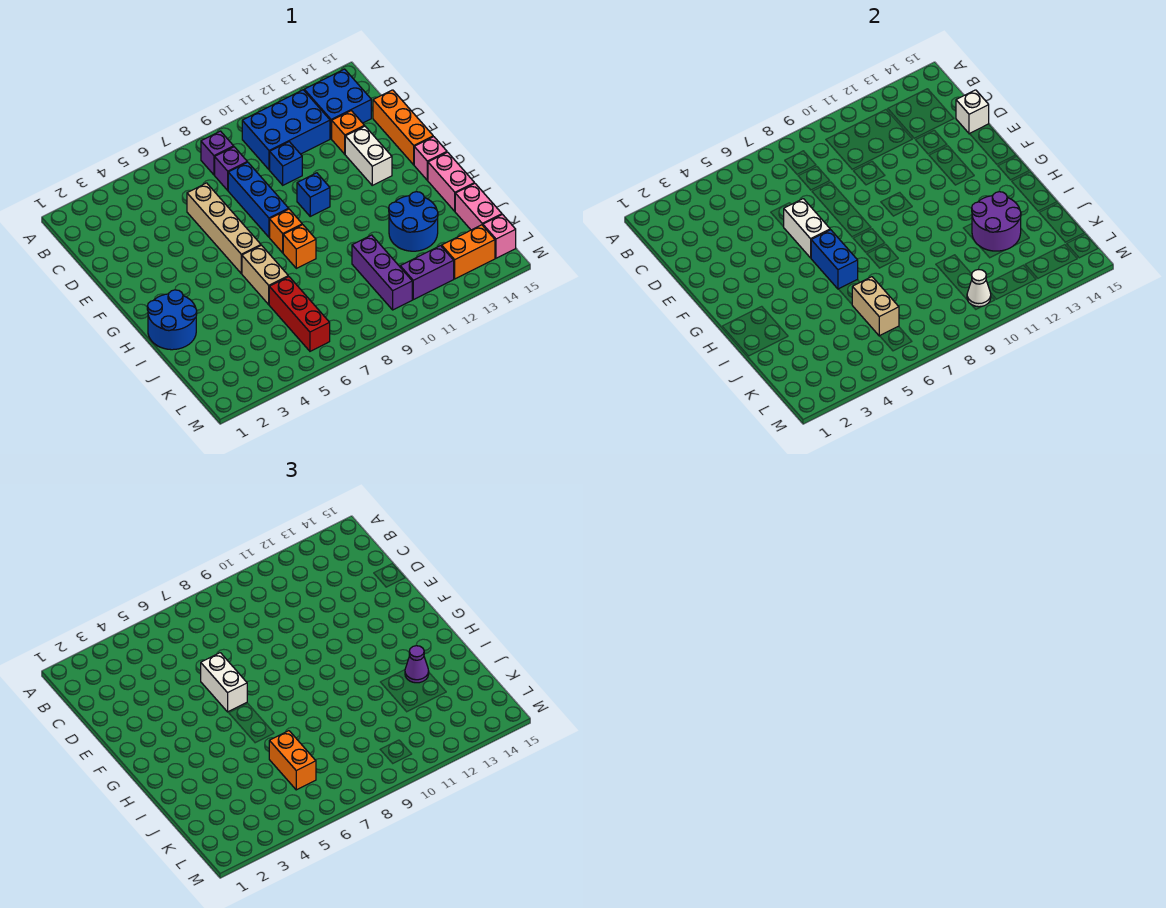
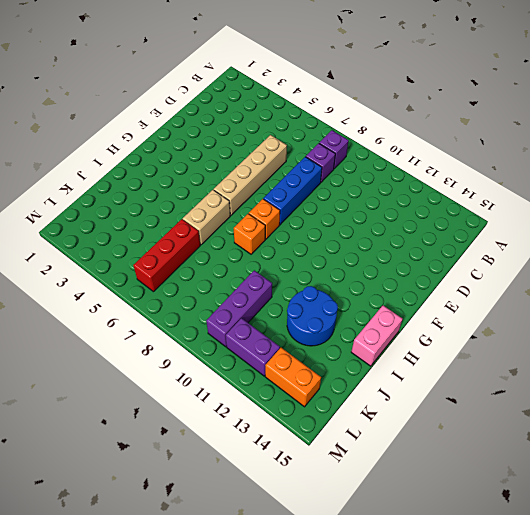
none -> blue brick B10:C12 level 1
none -> blue brick B13:C14 level 1
none -> blue brick D10 level 1
none -> orange brick D13 level 1

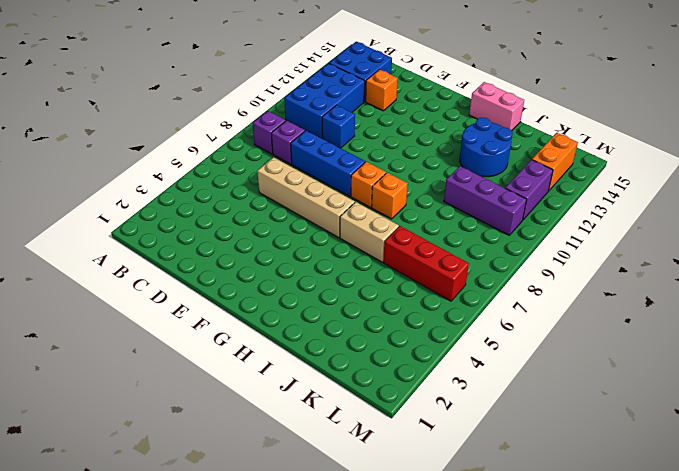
none -> orange brick D15:F15 level 1
none -> white brick E13:F13 level 1
none -> blue brick F10 level 1
none -> pink brick G15 level 1

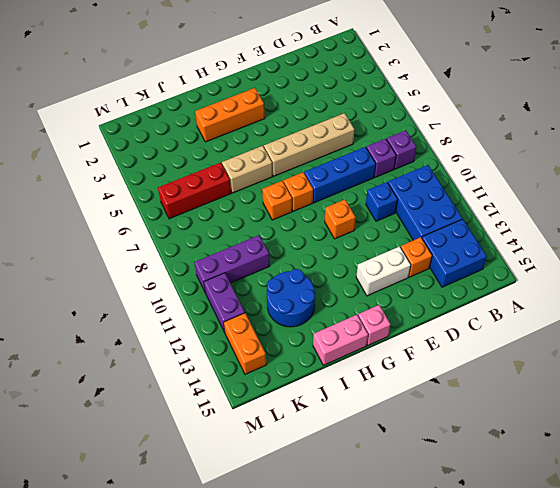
orange brick F10 level 1 -> blue brick F10 level 1
orange brick G3:I3 level 1 -> orange brick D15:F15 level 1
none -> blue round brick H1:I2 level 1
none -> pink brick J15:K15 level 1
none -> pink brick L15 level 1
none -> white brick D15 level 2

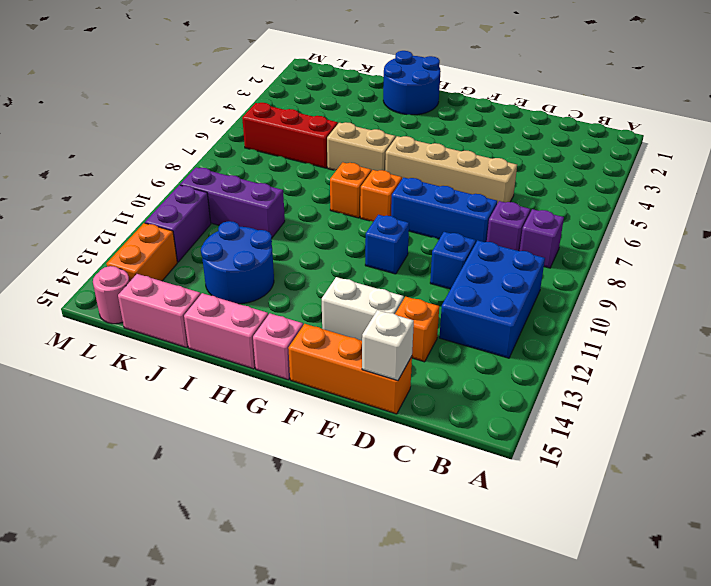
pink round brick L15 level 1 -> pink brick L15 level 1
none -> blue brick B13:C14 level 1
none -> white brick E6:F6 level 2
none -> blue brick G6:H6 level 2
none -> purple round brick I12:J13 level 2

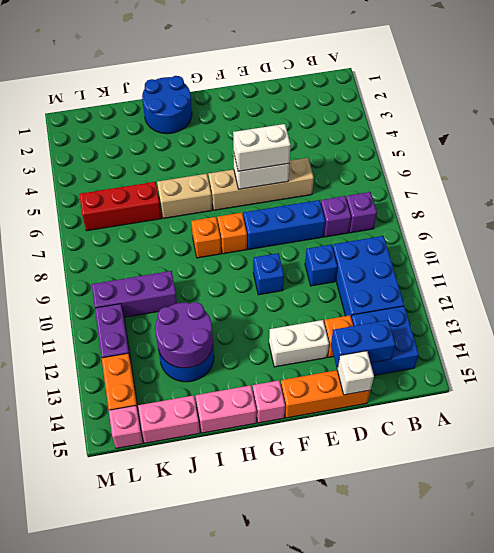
blue brick C14:D14 level 2 -> blue brick G6:H6 level 2
none -> tan brick J6:K6 level 2
none -> white cone L10 level 2
none -> purple cone I13 level 3
none -> orange brick J6:K6 level 3

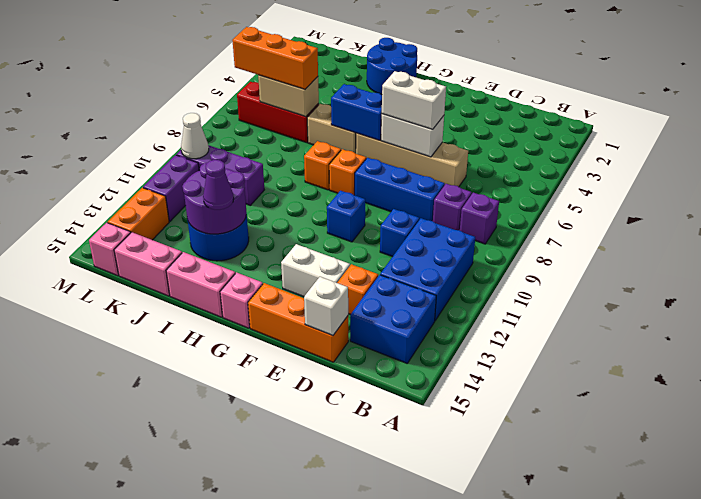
orange brick J6:L6 level 3 -> orange brick J6:K6 level 3

